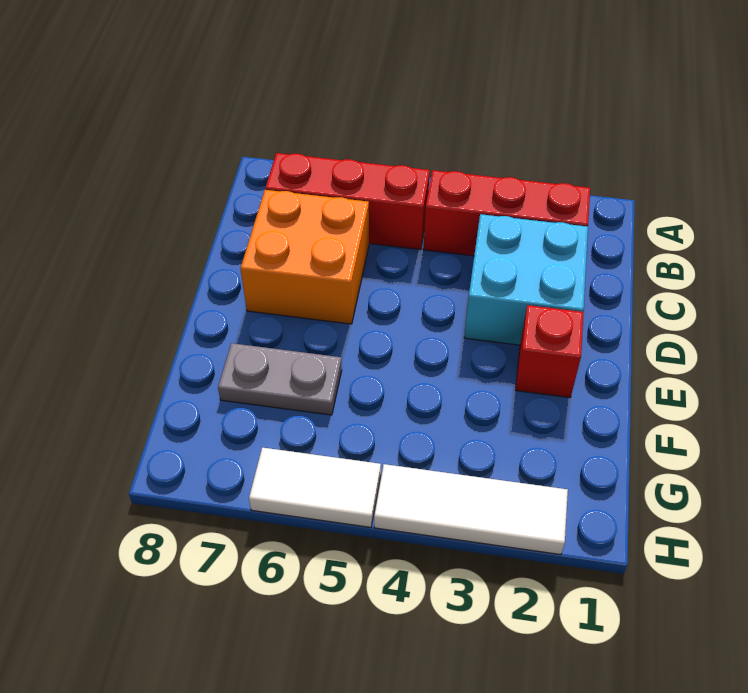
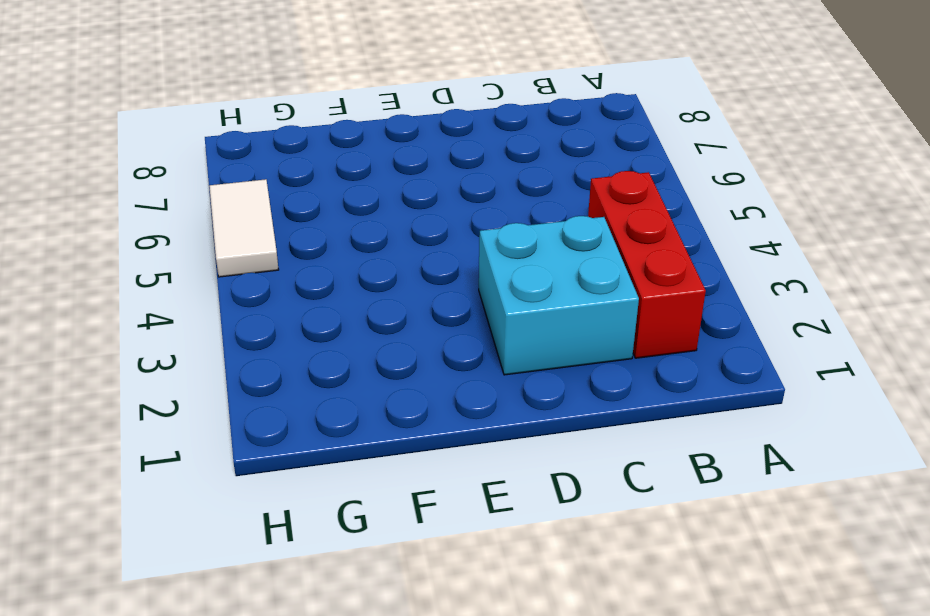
none -> red brick B5:B7 level 1
none -> orange brick C6:D7 level 1

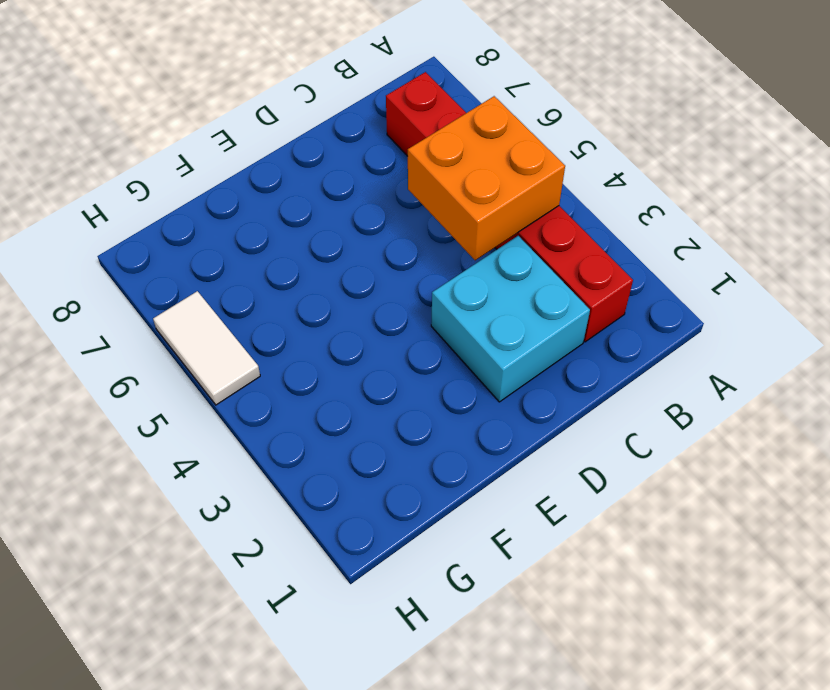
orange brick B4:C5 level 2 -> orange brick C6:D7 level 1
none -> red brick E2 level 1
none -> grey plate F6:F7 level 1

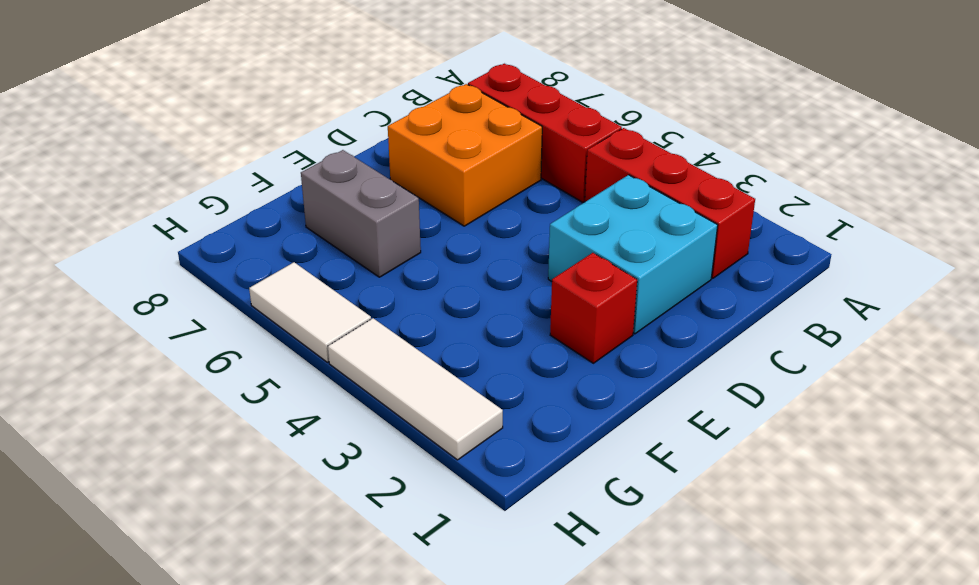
grey brick F6:F7 level 1 -> grey plate F6:F7 level 1

